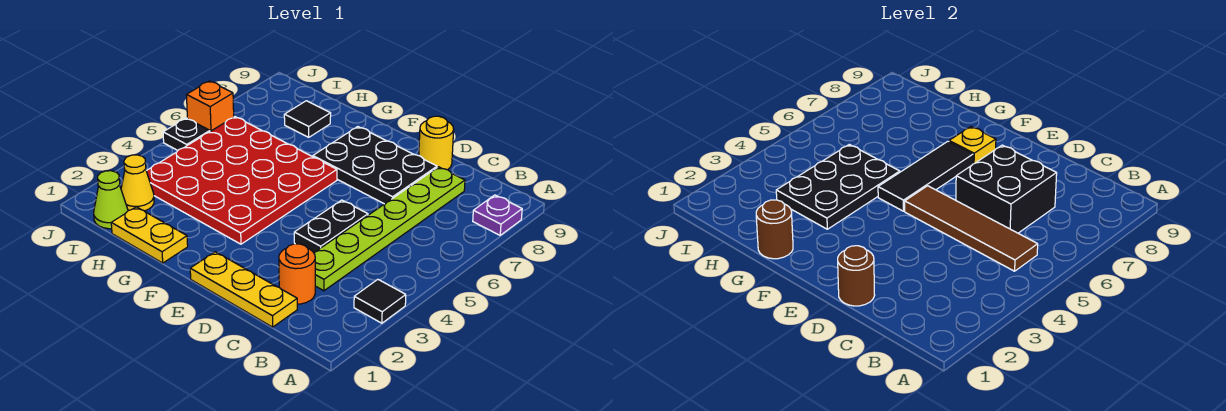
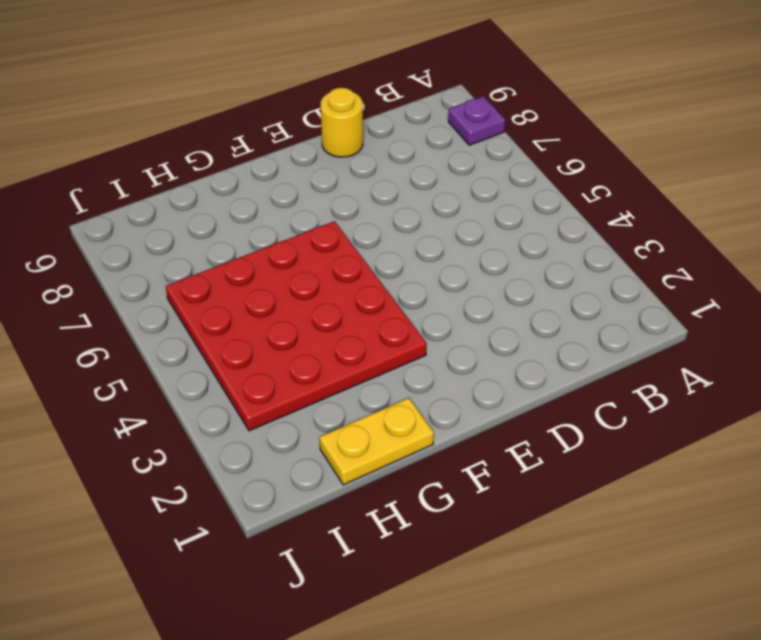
none -> black tile A3 level 1
none -> yellow plate C1:E1 level 1
none -> orange round brick C2 level 1

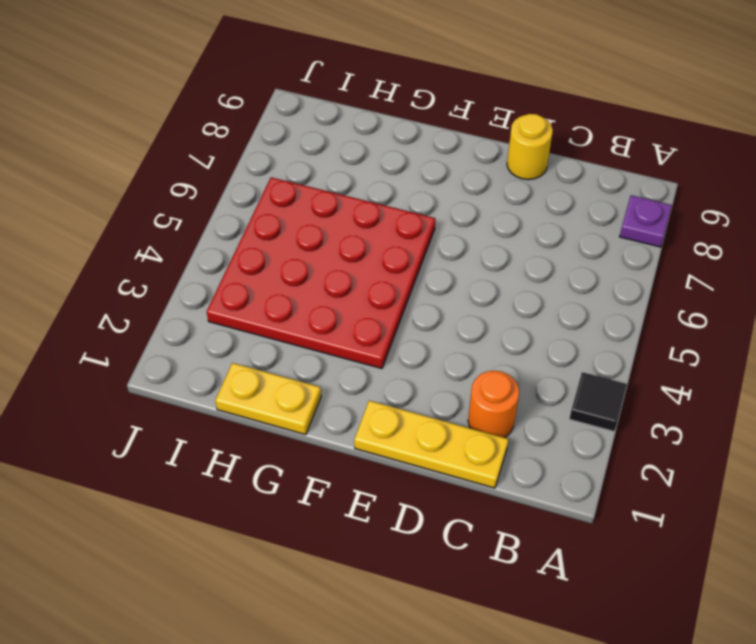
none -> lime plate C3:C8 level 1
none -> black plate D4:D5 level 1
none -> black plate D7:F8 level 1

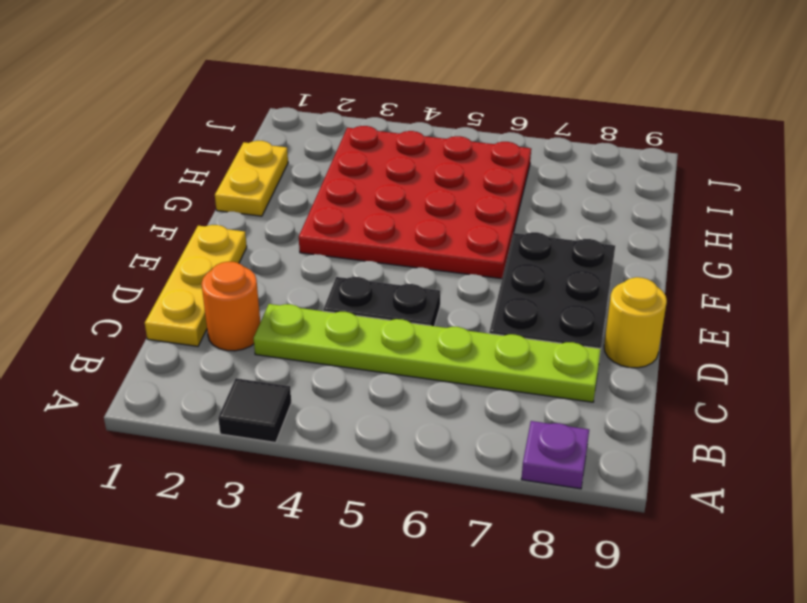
none -> black tile H8 level 1
none -> lime cone I1 level 1
none -> yellow cone I2 level 1

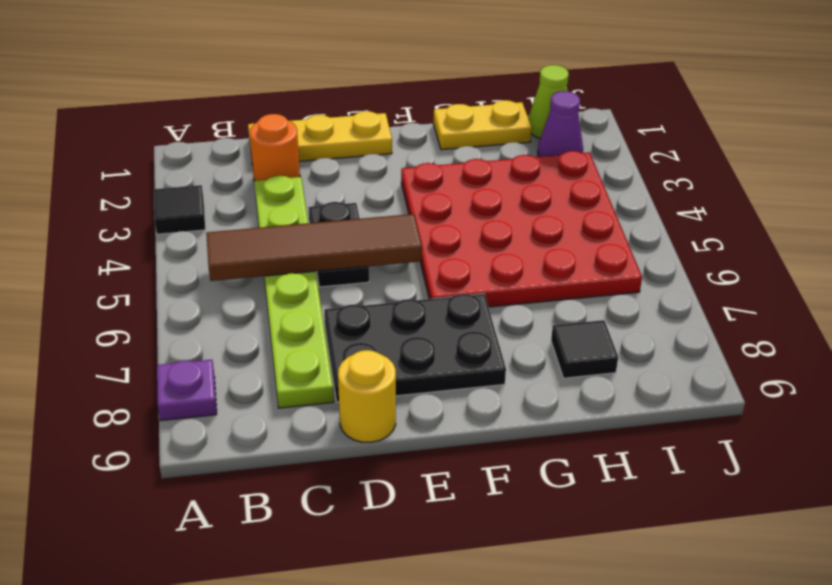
purple cone I2 level 1 -> yellow cone I2 level 1
none -> black plate J5 level 1
none -> orange brick J6 level 1
none -> black brick C6:D7 level 2

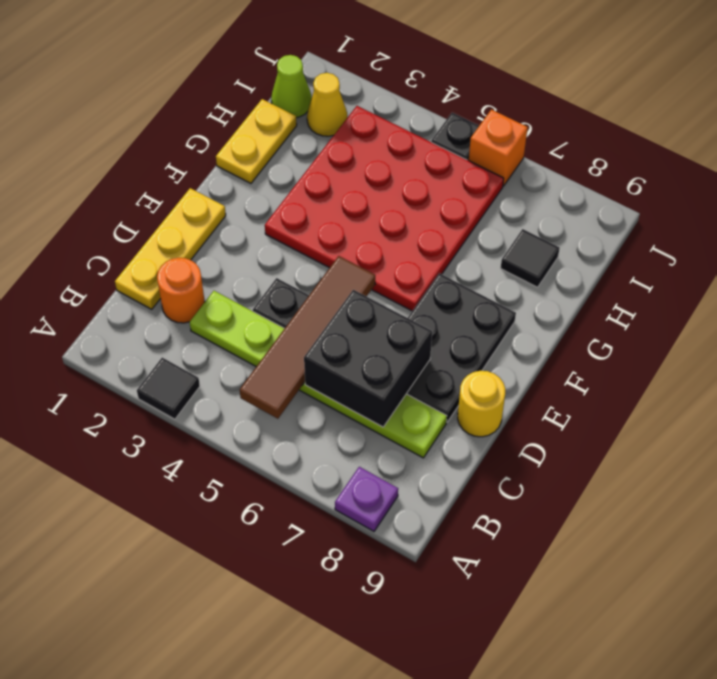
none -> brown round brick D1 level 2
none -> black tile F5:F7 level 2
none -> yellow plate F8 level 2

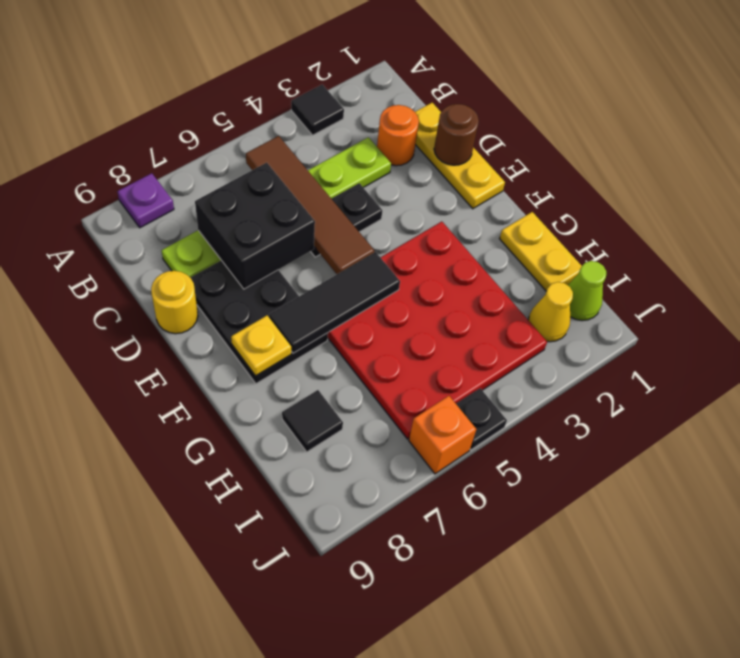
none -> brown round brick G1 level 2
none -> black plate G3:H5 level 2

